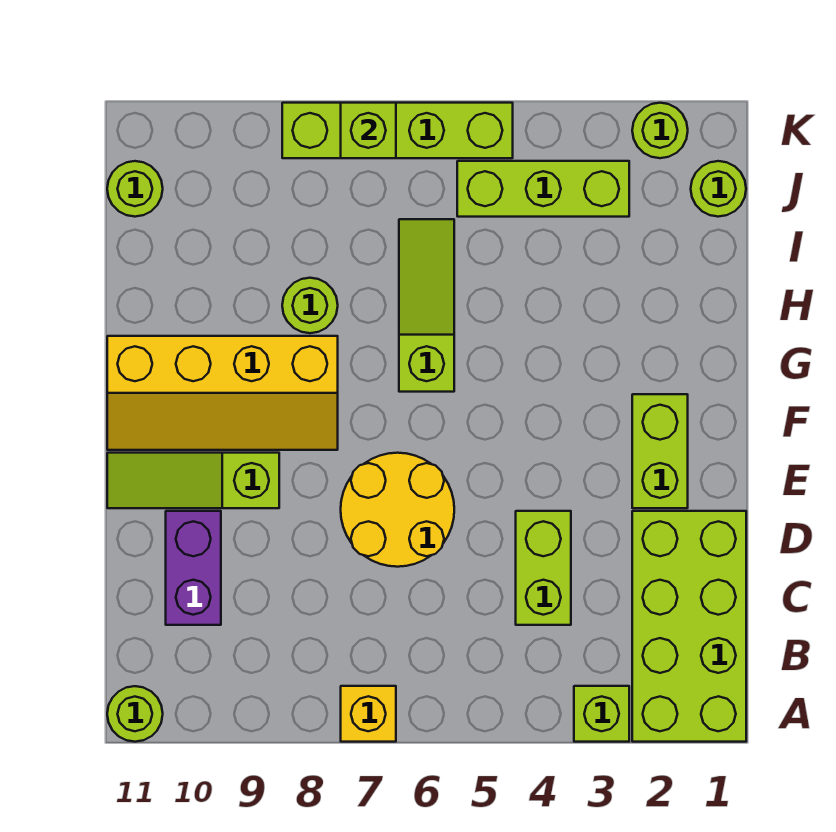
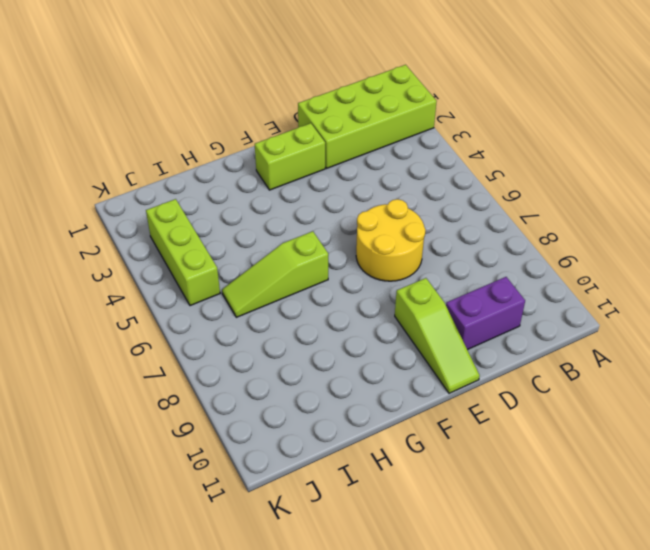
none -> lime brick A3 level 1
none -> yellow brick A7 level 1
none -> lime round brick A11 level 1

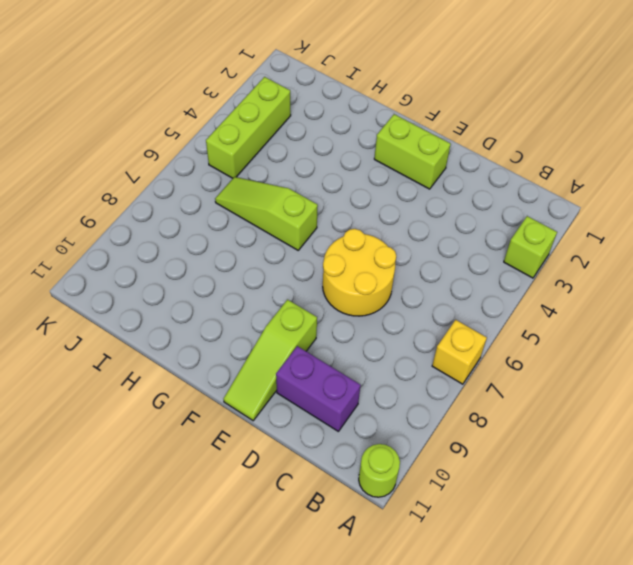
none -> lime brick A1:D2 level 1
none -> lime brick C4:D4 level 1
none -> yellow slope F8:G11 level 1 top G

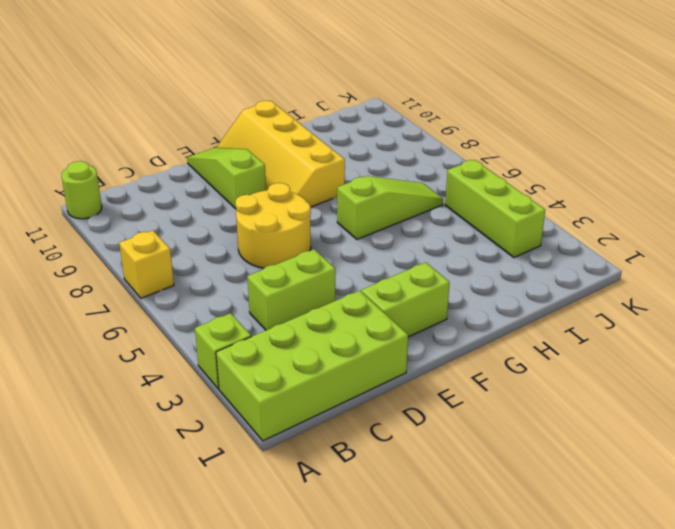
none -> purple brick C10:D10 level 1
none -> lime round brick H8 level 1
none -> lime round brick J1 level 1

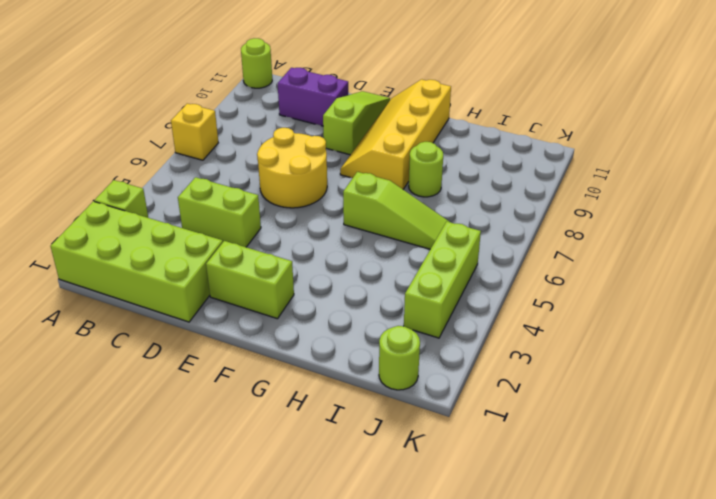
none -> lime round brick J11 level 1
none -> lime round brick K2 level 1
none -> lime brick K5:K8 level 1

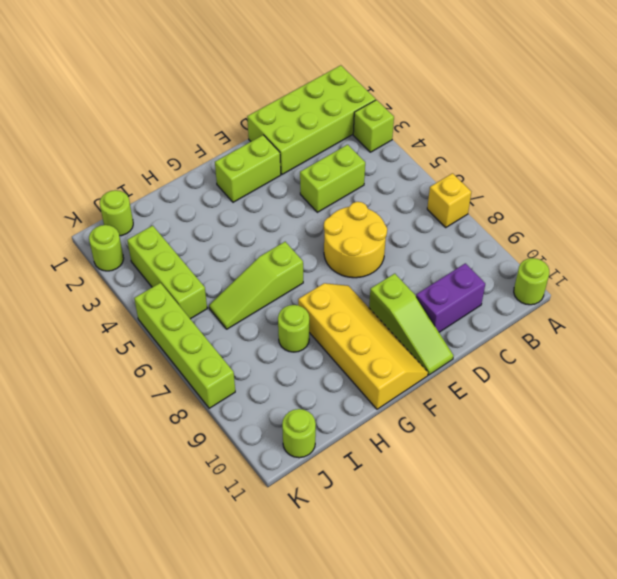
none -> lime brick K7 level 2

